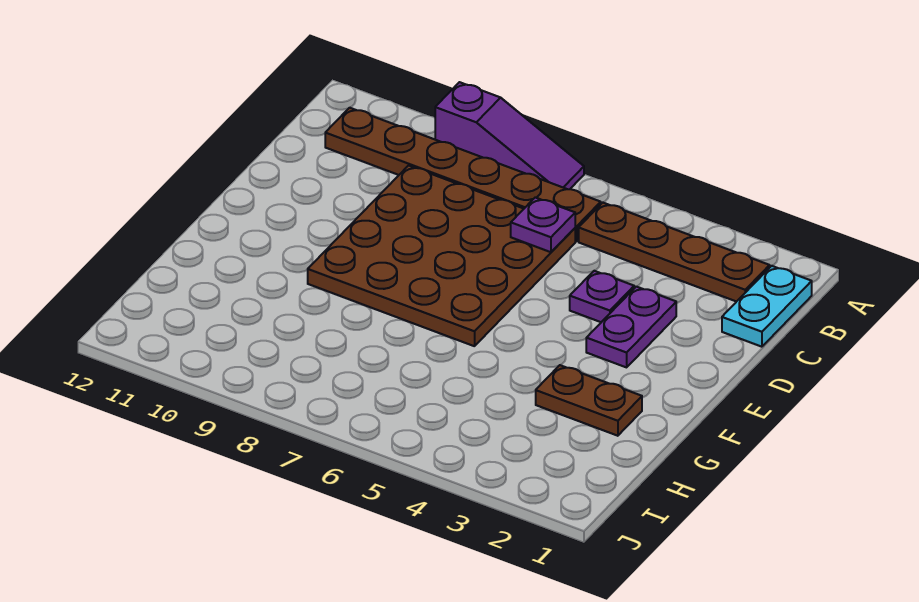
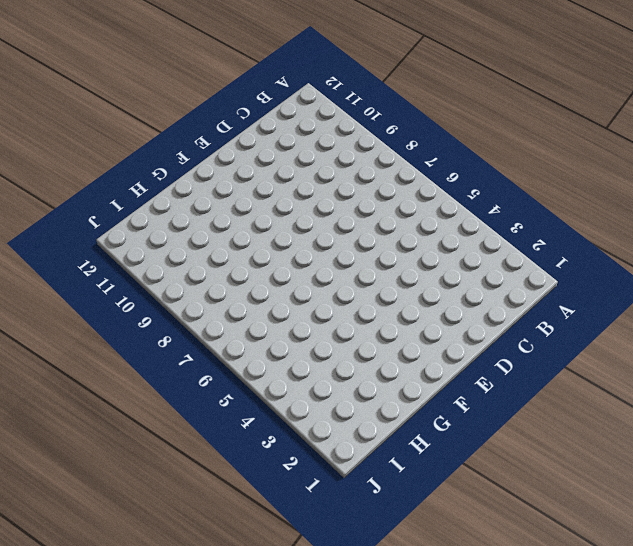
none -> purple slope A7:A9 level 1 top 9
none -> cyan plate B1:C1 level 1

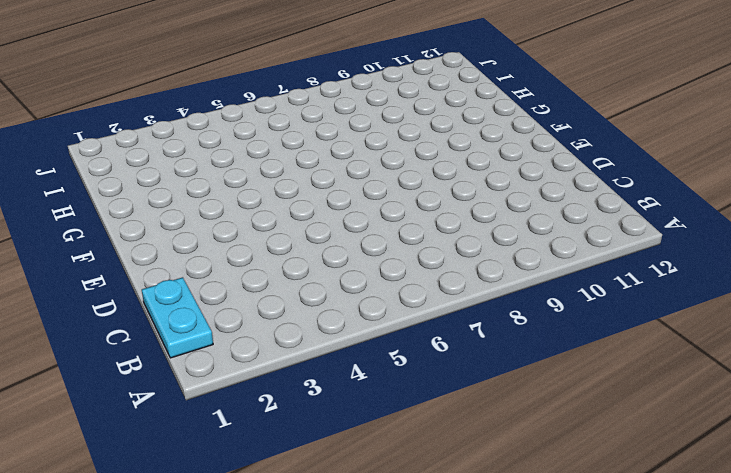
none -> purple slope A7:A9 level 1 top 9
none -> brown plate B2:B5 level 1

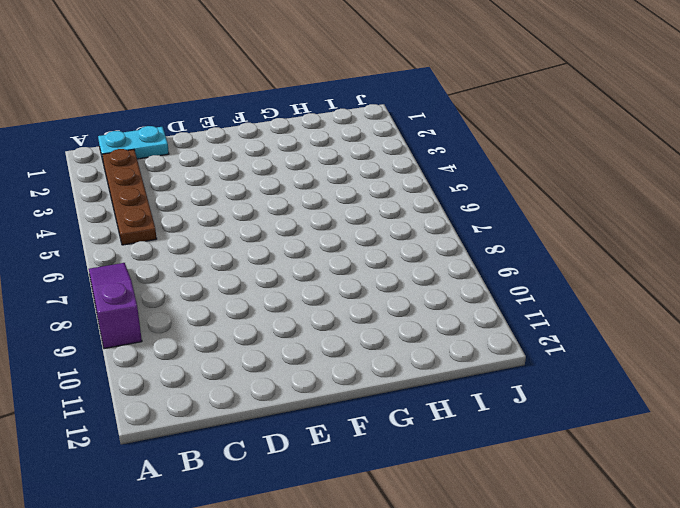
none -> brown plate B6:B11 level 1
none -> brown plate C6:F9 level 1

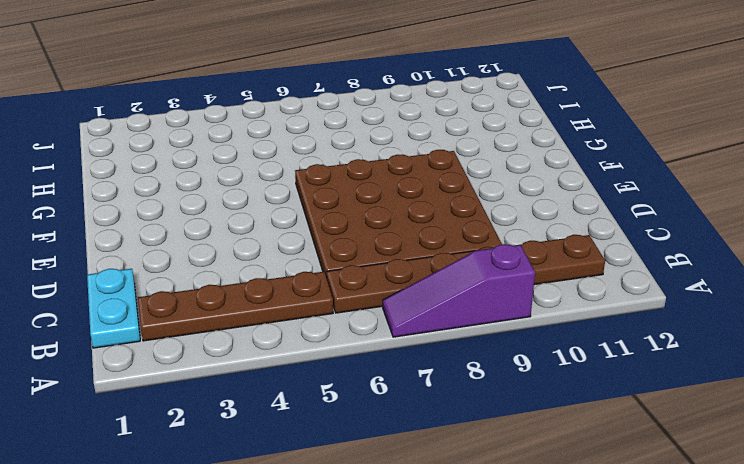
none -> purple plate D3:E3 level 1
none -> purple plate D4 level 1

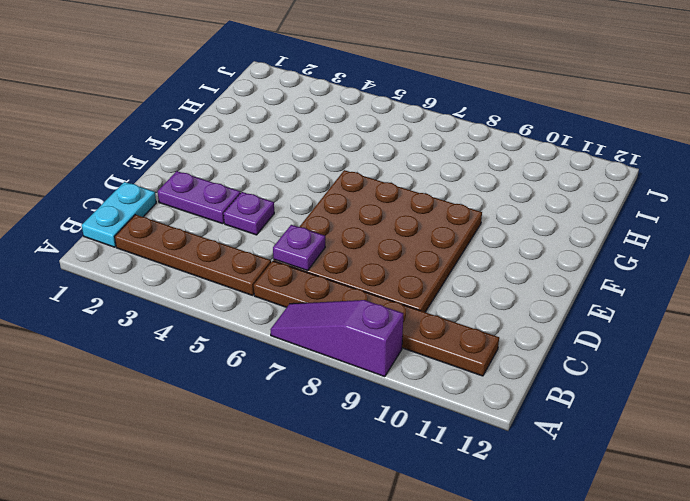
purple plate D2:D3 level 1 -> purple plate D3:E3 level 1
none -> brown plate G2:G3 level 1

